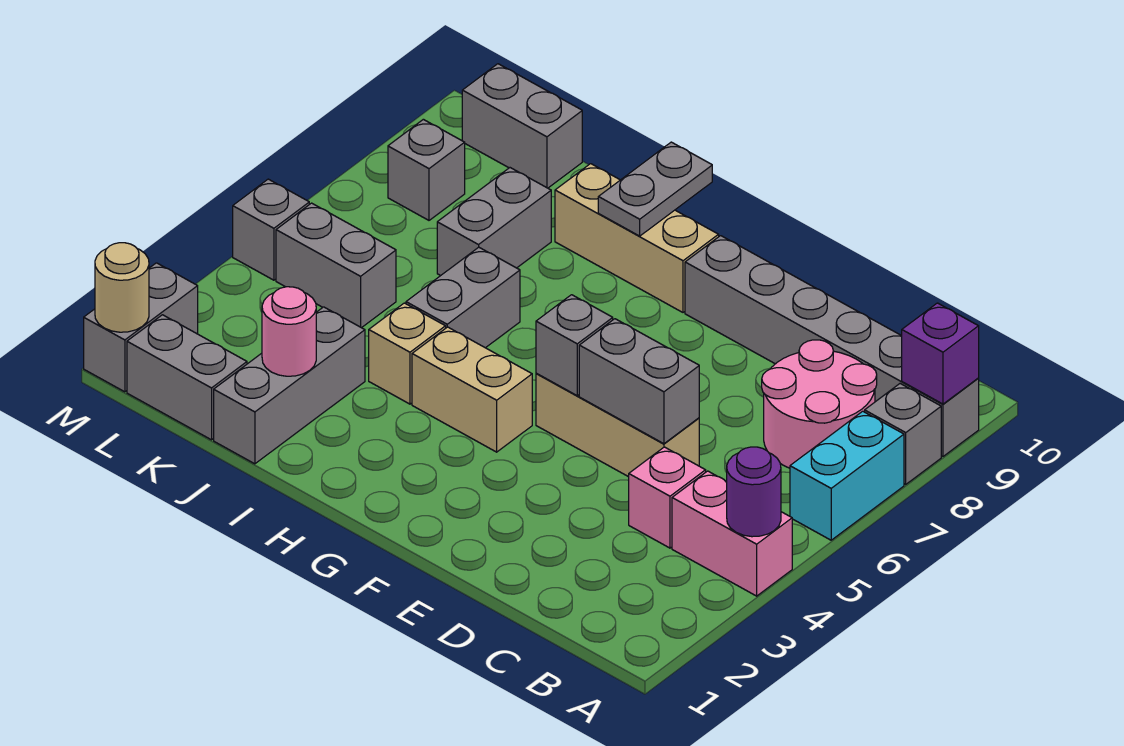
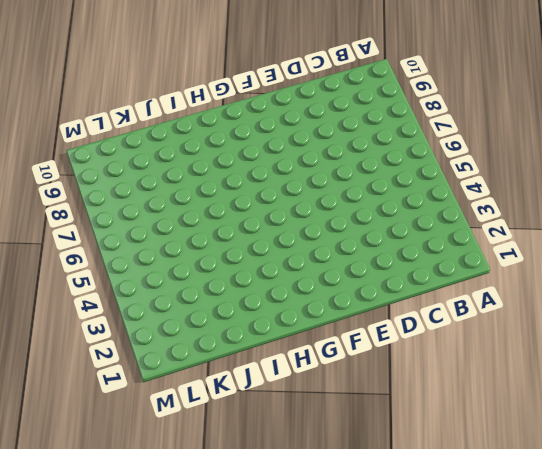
none -> pink brick A4:B4 level 1
none -> cyan brick A6:A7 level 1
none -> grey brick A8 level 1

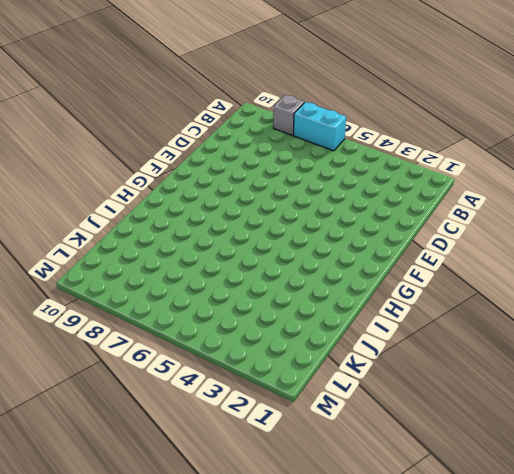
none -> pink brick A4:B4 level 1
none -> grey brick A9:F9 level 1
none -> pink round brick B7:C8 level 1

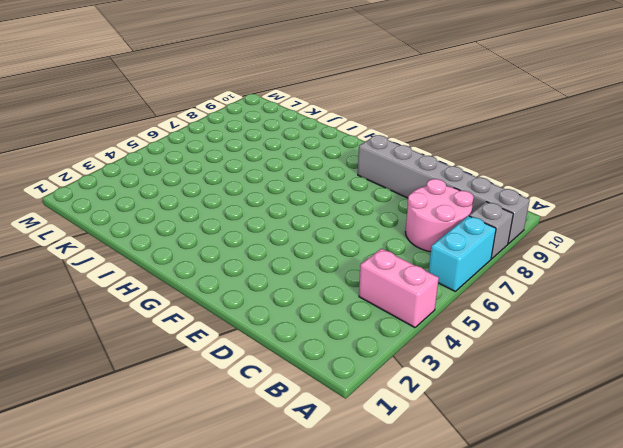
none -> pink brick C4 level 1
none -> tan brick D5:F5 level 1
none -> tan brick G4:H4 level 1

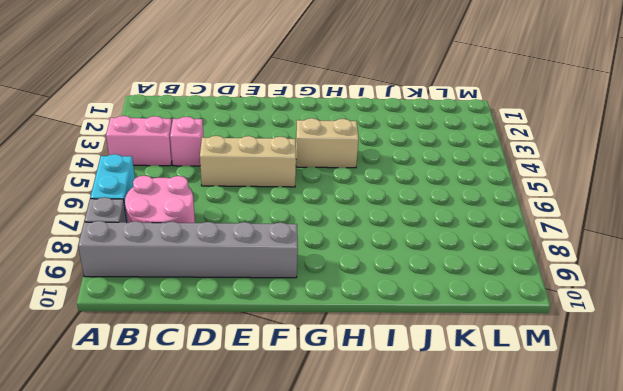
none -> tan brick G9:I9 level 1
none -> tan brick I4 level 1
none -> grey brick I5:I6 level 1

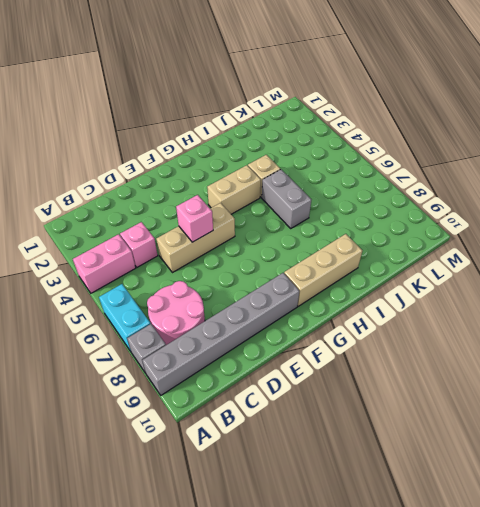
pink brick E5 level 2 -> grey brick D5:E5 level 2
none -> grey brick J1:J3 level 1
none -> grey brick J7:J8 level 1
none -> grey brick K1:L1 level 1

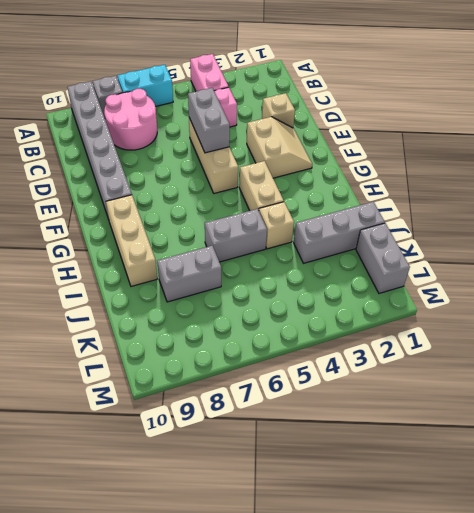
tan brick D2 level 1 -> none
tan slope E2:F3 level 1 top 3 -> none
none -> grey brick K5:L5 level 1
none -> grey brick K10:L10 level 1
none -> grey brick L8 level 1

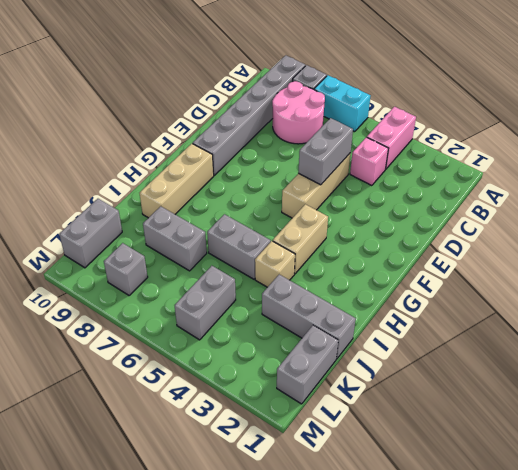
none -> grey brick M1:M2 level 1
none -> grey brick M5 level 1
none -> purple round brick A4 level 2

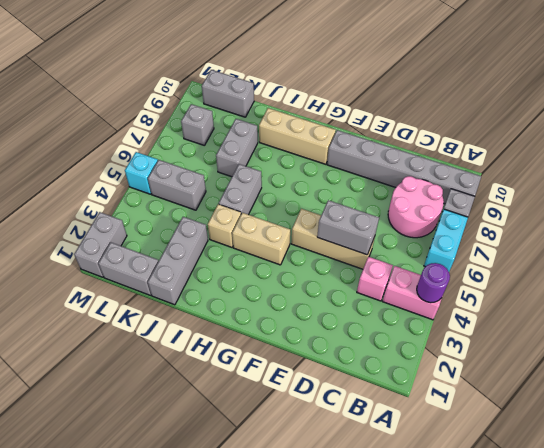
cyan brick M5 level 1 -> grey brick M5 level 1
none -> purple brick A9 level 2
none -> grey brick F5 level 2
none -> grey plate H9:H10 level 2

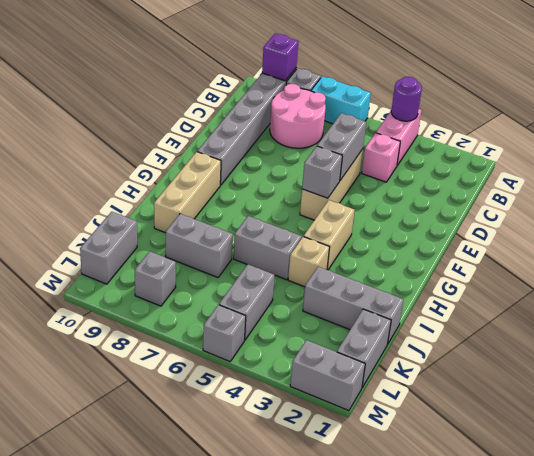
none -> grey plate H9:H10 level 2
none -> pink round brick J2 level 2
none -> tan round brick M1 level 2

